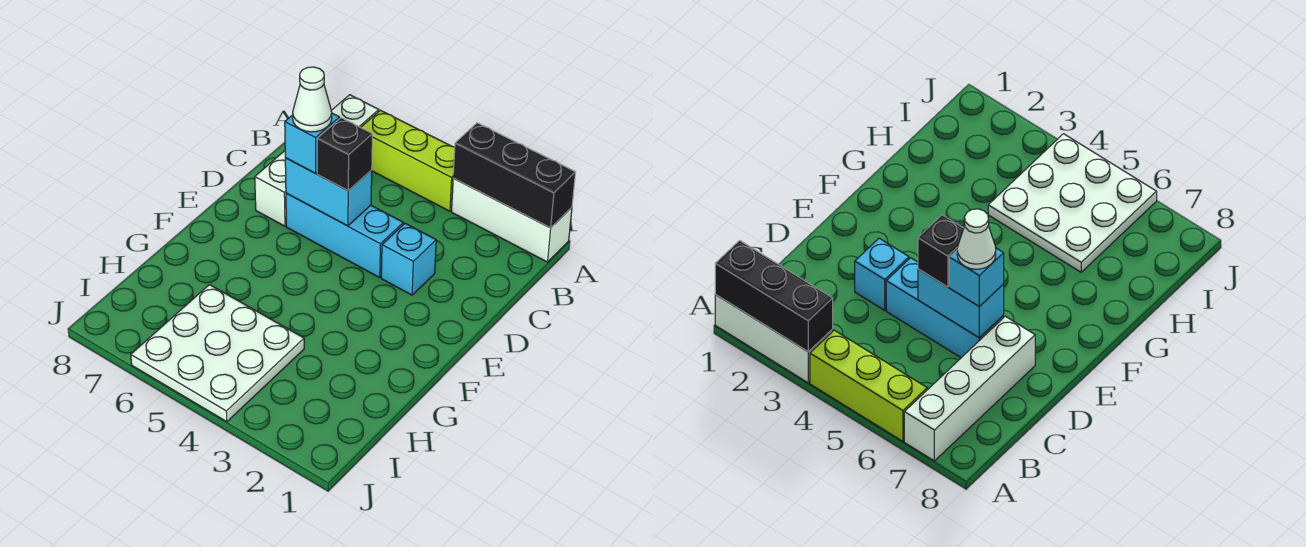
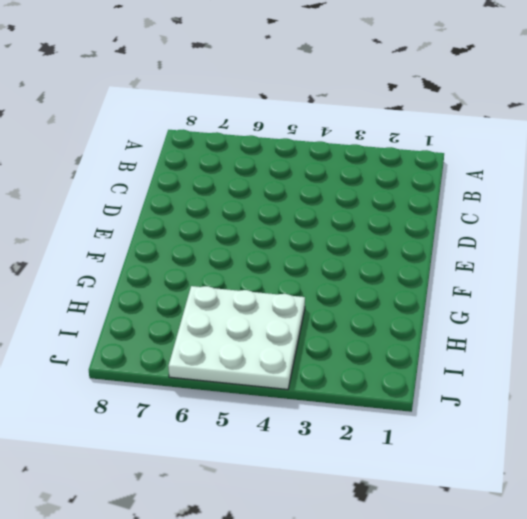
none -> white brick A1:A3 level 1
none -> lime brick A4:A6 level 1

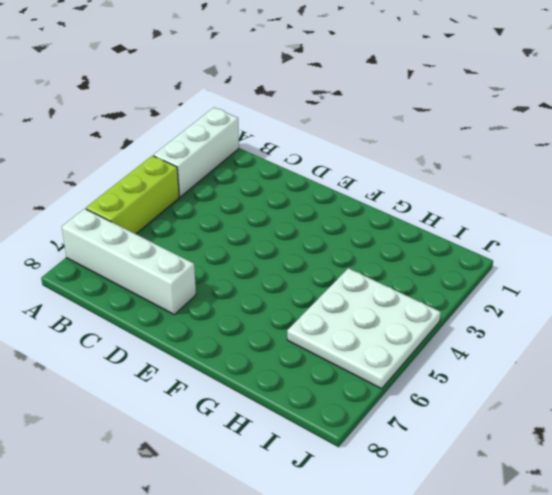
none -> cyan brick D3 level 1
none -> cyan brick D4:D6 level 1

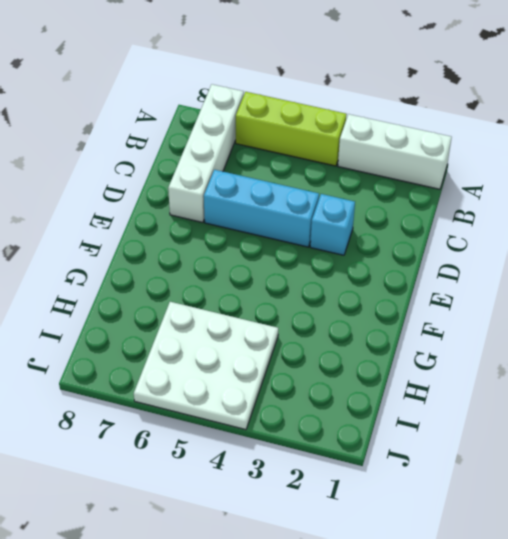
none -> black brick A1:A3 level 2
none -> cyan brick D5:D6 level 2

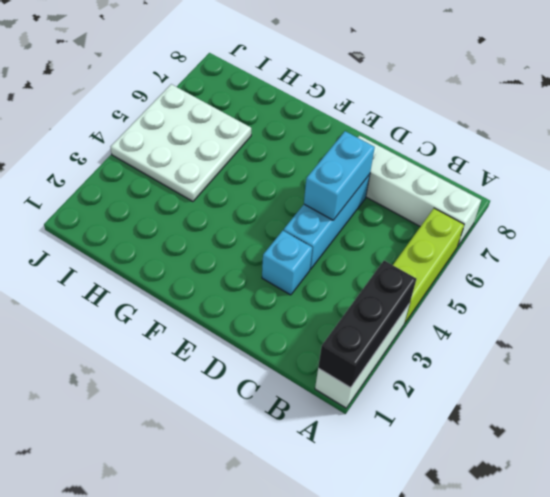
none -> black brick D5 level 3
none -> cyan brick D6 level 3

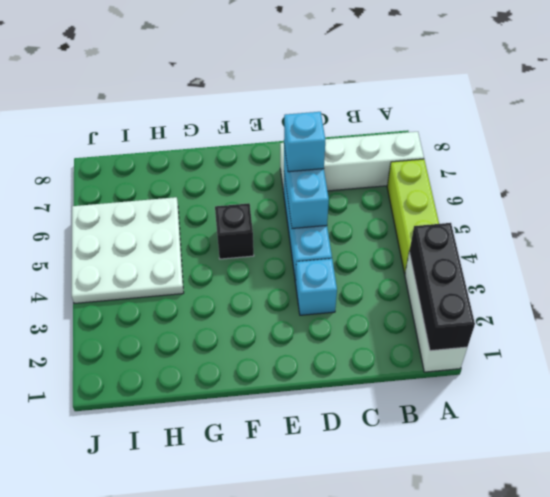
black brick F5 level 1 -> black brick D5 level 3
none -> white cone D6 level 4

